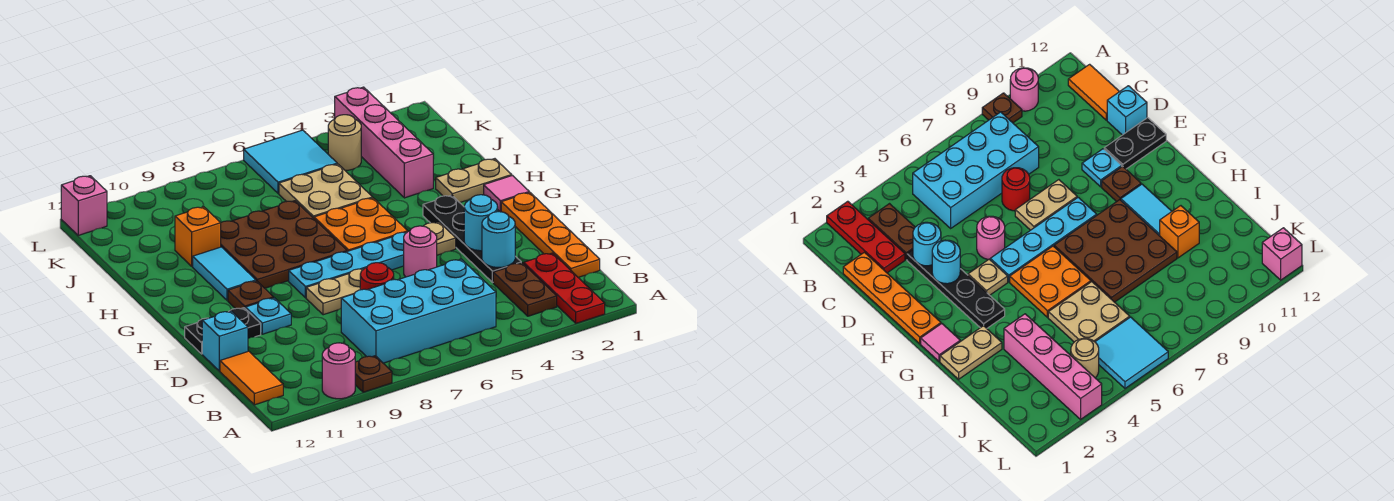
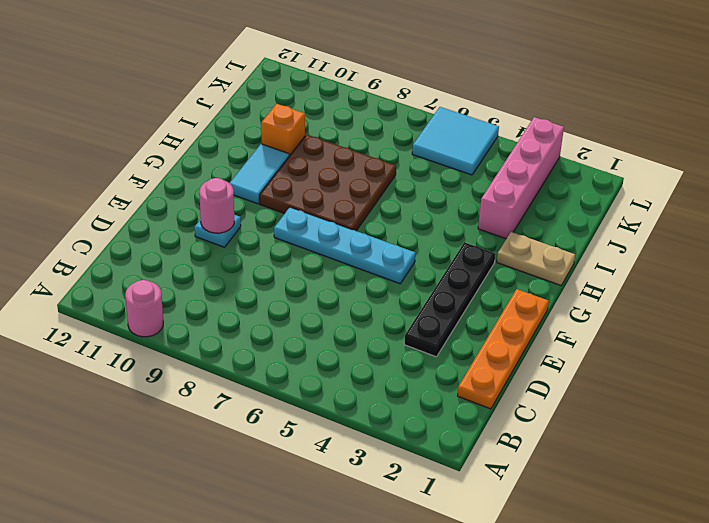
pink round brick E10 level 2 -> pink round brick E5 level 1
none -> red plate A2:C2 level 1
none -> brown plate A9 level 1
none -> brown plate B3:C3 level 1
none -> cyan brick B5:C8 level 1

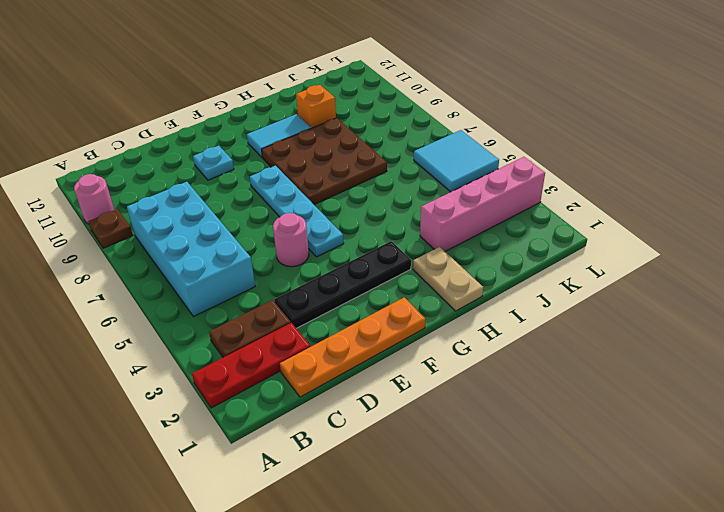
none -> orange tile B12:C12 level 1
none -> red round brick D7 level 1
none -> cyan brick D12 level 1
none -> tan plate E7:E8 level 1

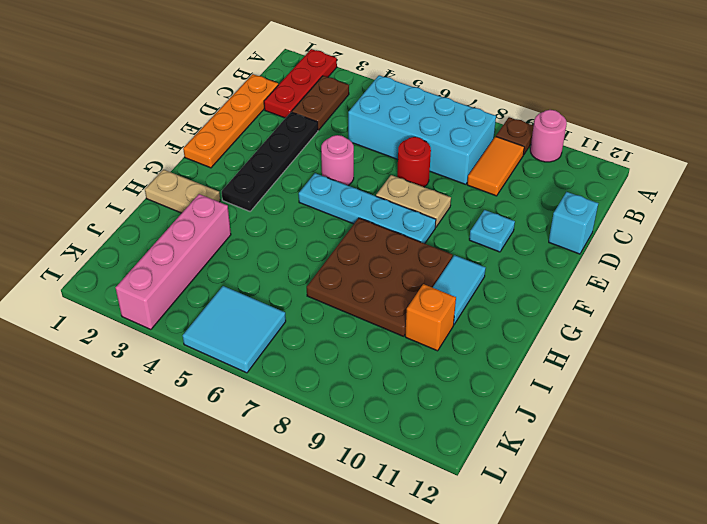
orange tile B9:C9 level 1 -> orange tile B12:C12 level 1
none -> black plate E11:E12 level 1
none -> tan plate F4 level 1
none -> brown plate F10 level 1
none -> pink tile G1 level 1

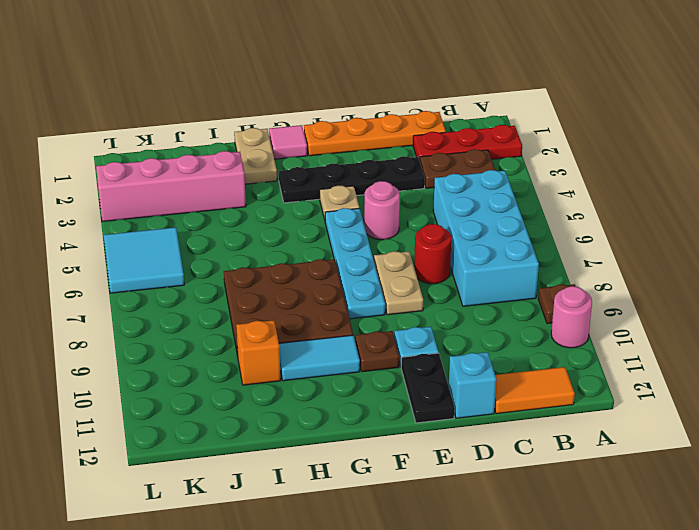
none -> orange plate G5:H6 level 1
none -> tan plate I5:J6 level 1
none -> tan round brick K4 level 1
none -> pink brick L12 level 1

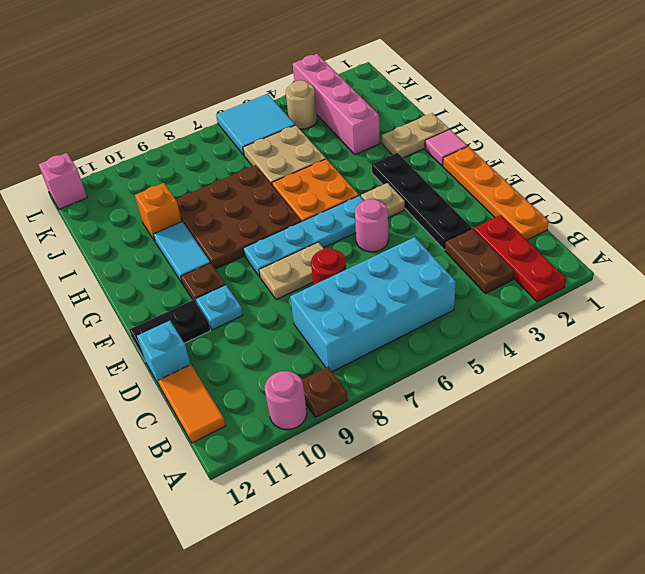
none -> cyan round brick D3 level 2
none -> cyan round brick E3 level 2

